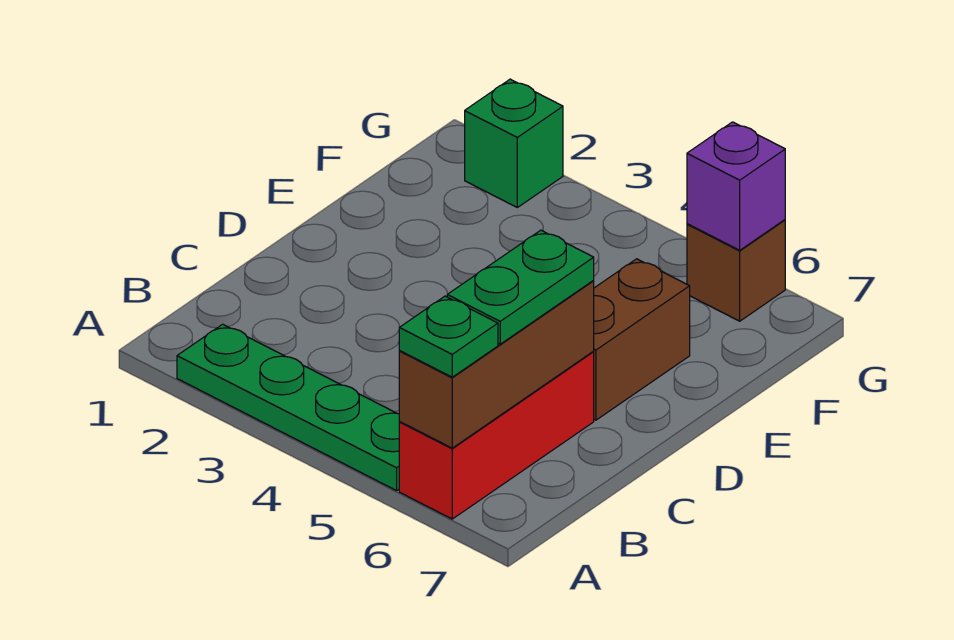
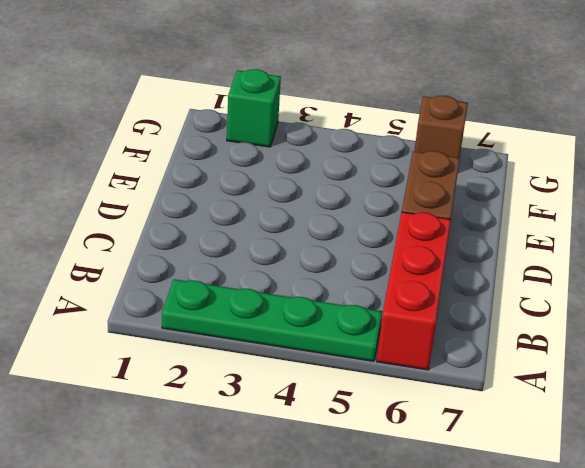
none -> brown brick A6:C6 level 2
none -> purple brick G6 level 2

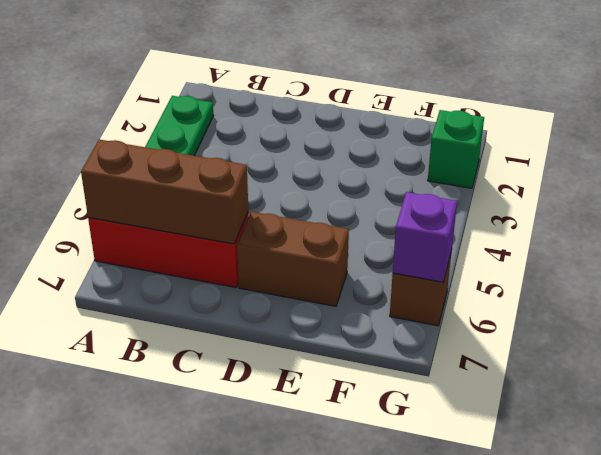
none -> green plate A6 level 3
none -> green plate B6:C6 level 3

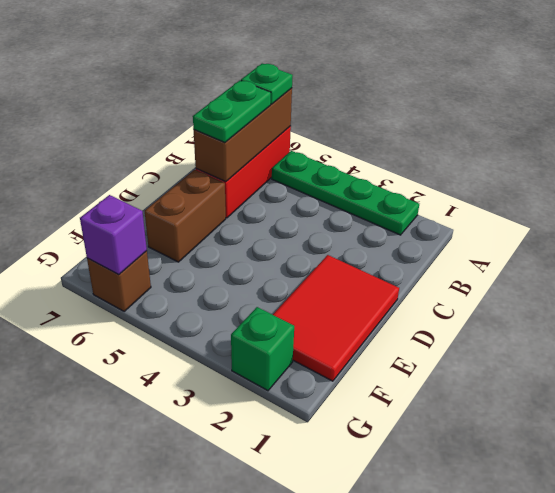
red tile D1:F2 level 1 -> none

